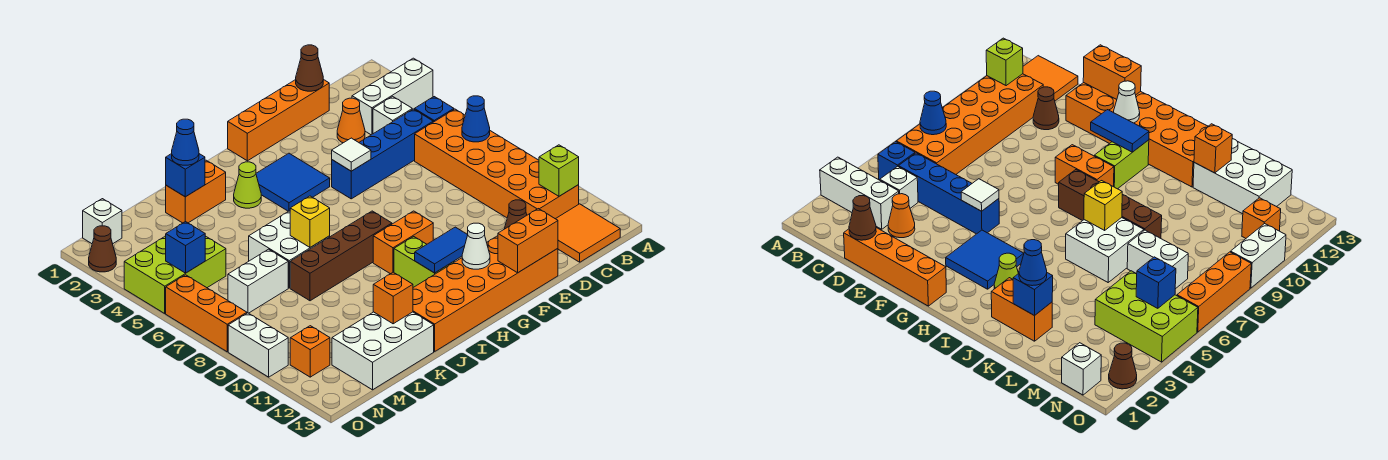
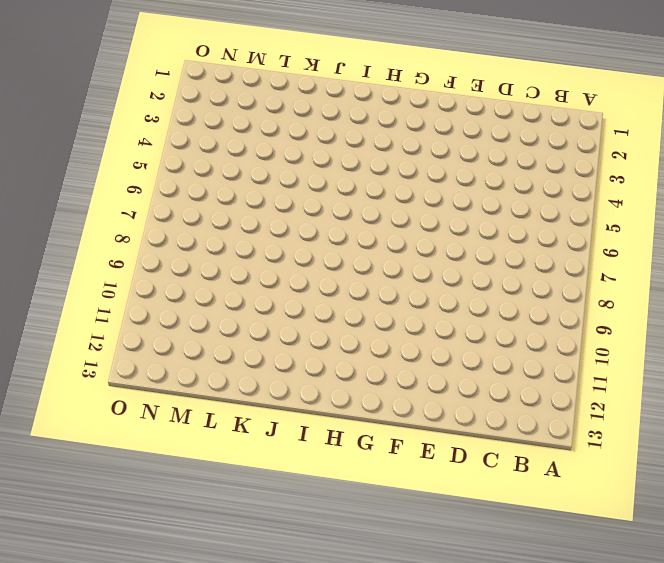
none -> white brick A3:C3 level 1
none -> blue brick B5 level 1
none -> orange brick B6:C11 level 1
none -> orange tile B12:C13 level 1

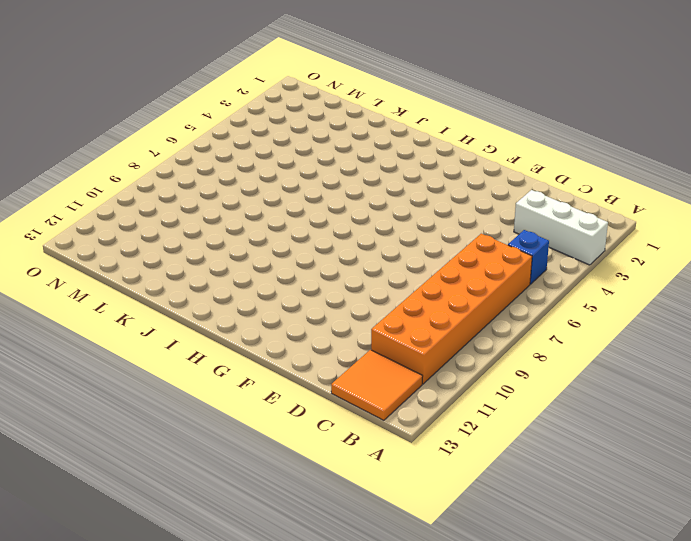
none -> white brick C4 level 1
none -> blue brick C5:F5 level 1
none -> orange brick D1:G1 level 1
none -> orange cone D3 level 1

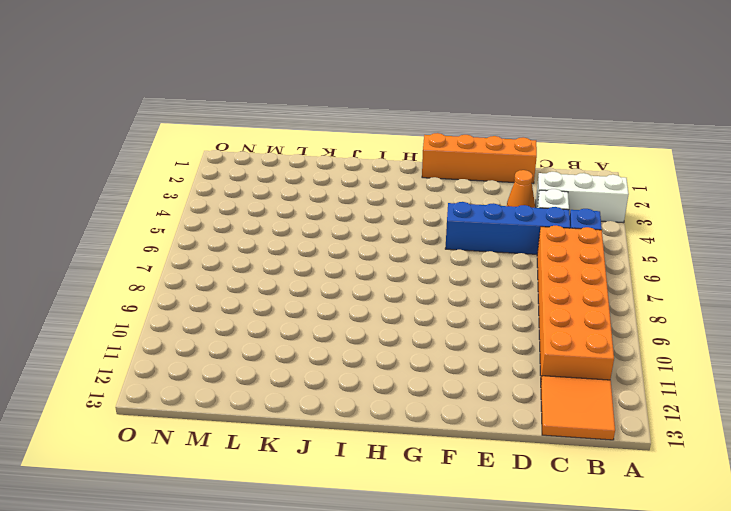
none -> brown cone D11 level 1
none -> orange brick E12:J13 level 1
none -> blue tile G3:H4 level 1
none -> orange brick G9:H9 level 1

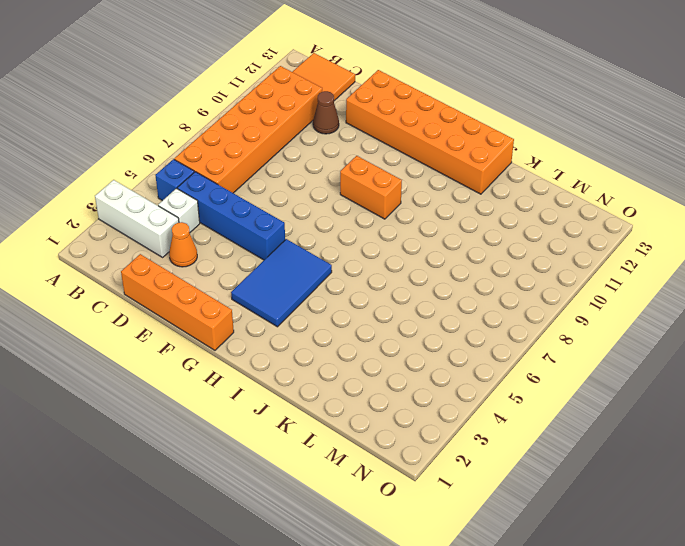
blue tile G3:H5 level 1 -> blue tile G3:H4 level 1
none -> brown brick H8:K8 level 1
none -> lime brick H10:H11 level 1
none -> lime cone I3 level 1
none -> orange brick J2:K2 level 1

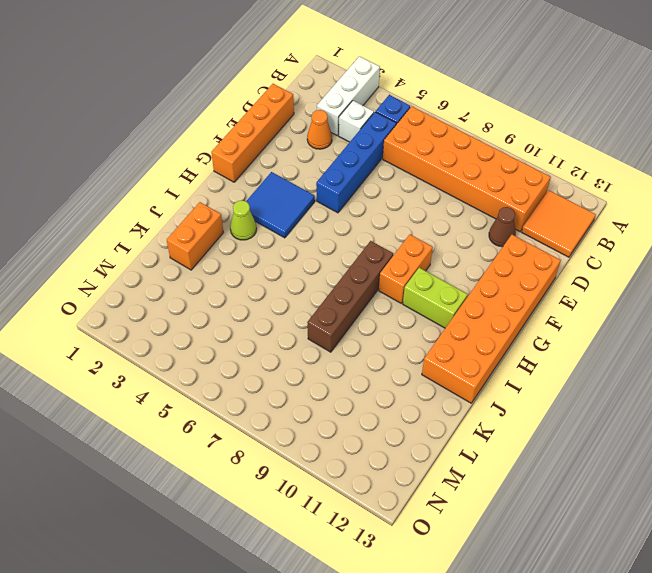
none -> white brick J6:K7 level 1
none -> white brick K12:M13 level 1
none -> white brick L7:M7 level 1
none -> lime brick M4:O5 level 1

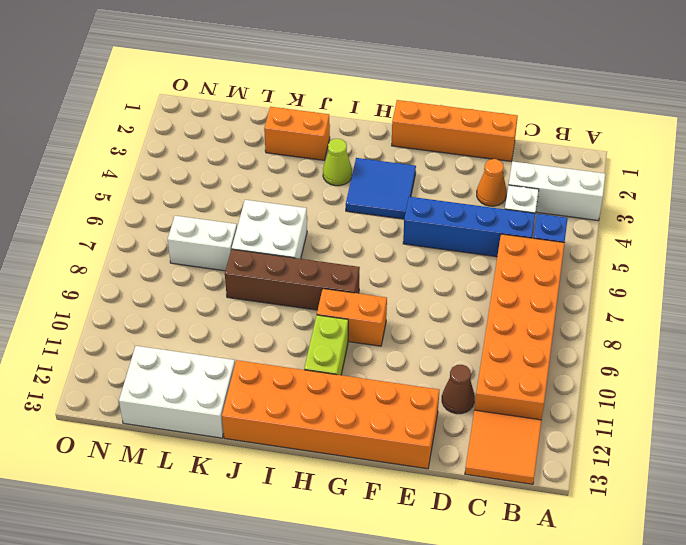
none -> lime brick M4:O5 level 1
none -> white brick N1 level 1
none -> orange brick N11 level 1
none -> brown cone O2 level 1

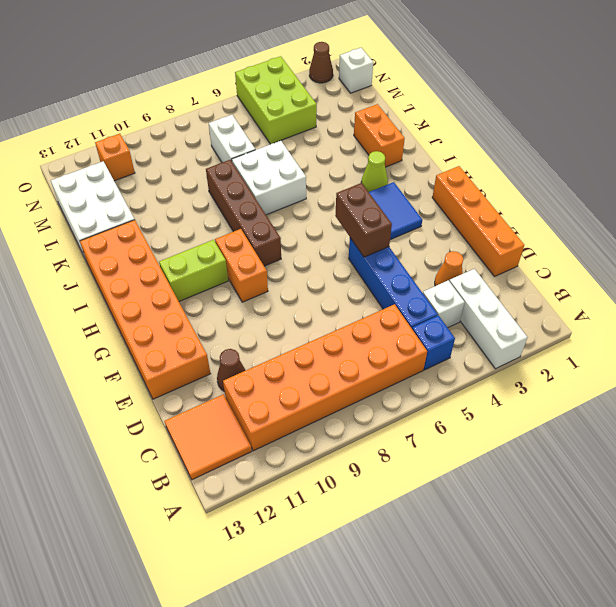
brown brick F5:G5 level 2 -> white tile F5 level 2
none -> orange brick O6:O8 level 1
none -> white brick O9:O10 level 1
none -> blue cone B7 level 2
none -> lime brick B11 level 2

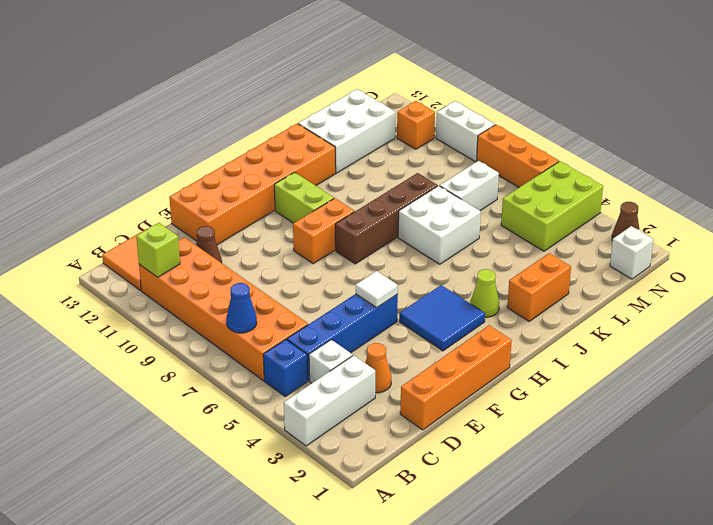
none -> brown cone D1 level 2
none -> orange brick E13:F13 level 2
none -> blue tile G11:H11 level 2
none -> white cone G12 level 2

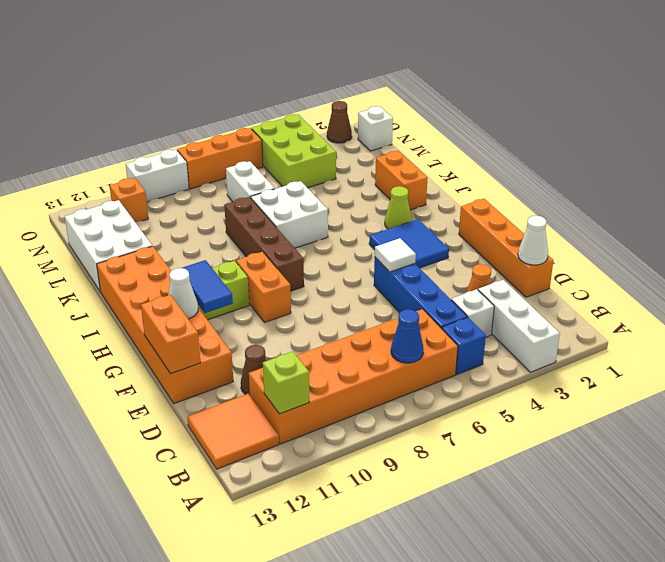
white cone D1 level 2 -> brown cone D1 level 2
none -> yellow brick J7 level 2
none -> blue brick K2 level 2
none -> orange brick K12 level 2
none -> blue brick N5 level 2

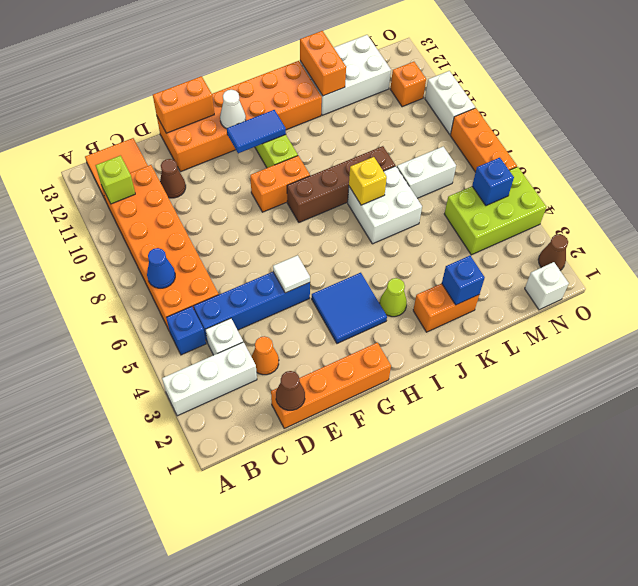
orange brick K12:K13 level 2 -> orange brick K12 level 2
none -> blue cone K2 level 3

